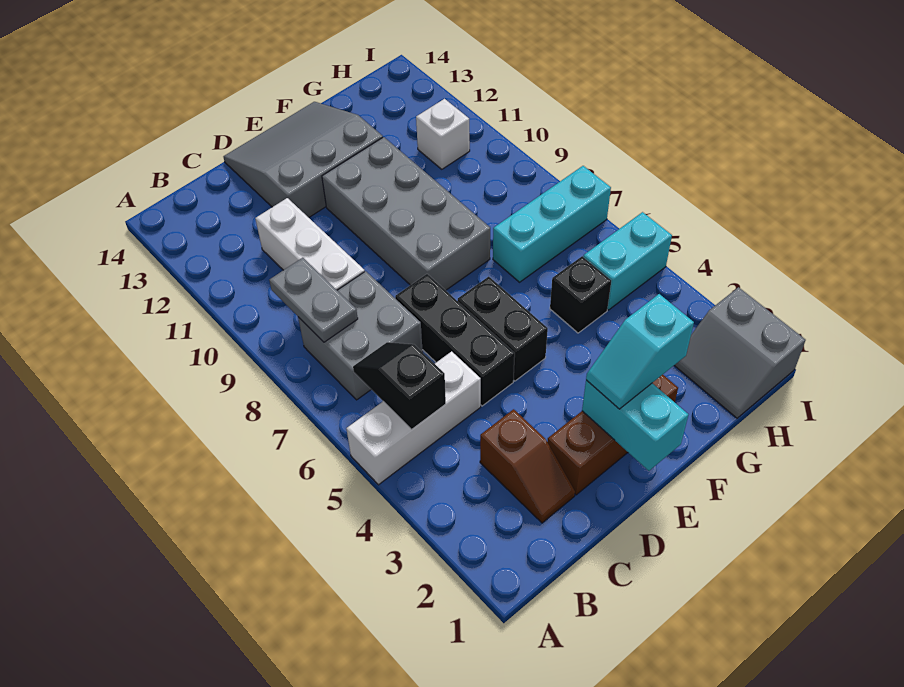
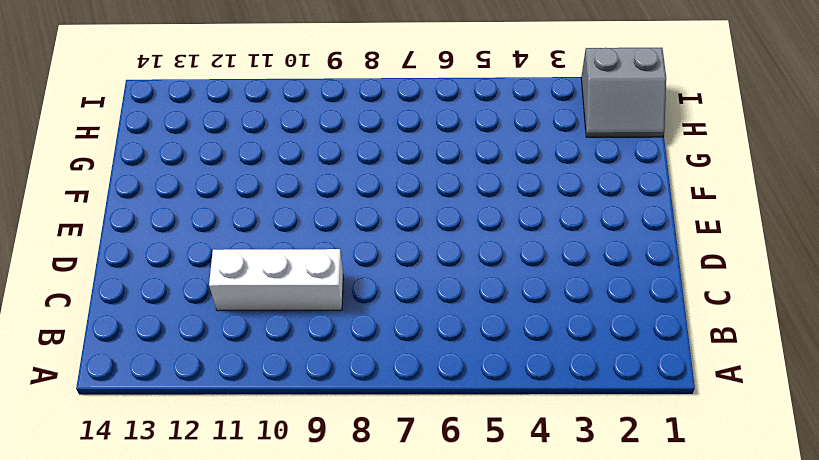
none -> white brick A5:C5 level 1
none -> grey brick B7:C8 level 1
none -> brown slope C2:C3 level 1 top 3

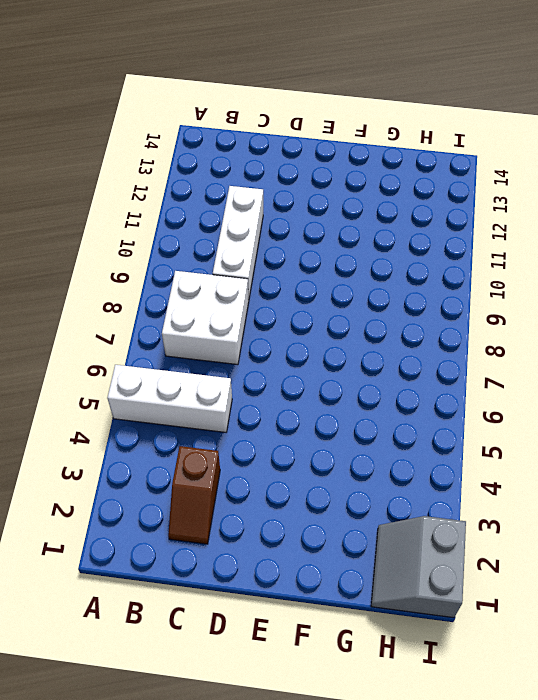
white brick B7:C8 level 1 -> grey brick B7:C8 level 1
none -> brown brick D2:F2 level 1
none -> black brick D5:D7 level 1
none -> grey slope D12:F14 level 1 top 12

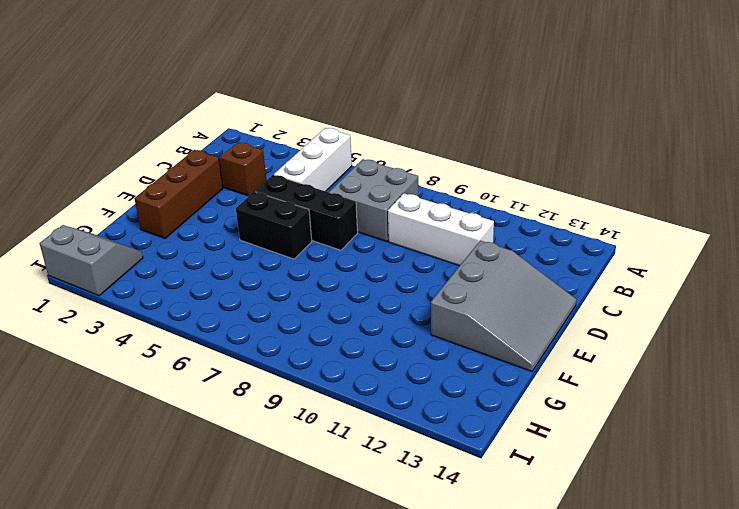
none -> grey brick E8:F11 level 1
none -> black brick G5 level 1
none -> cyan brick G7:I7 level 1

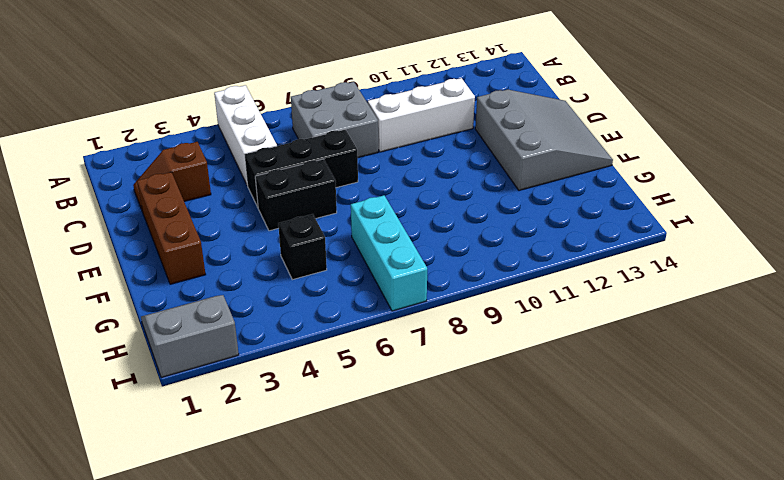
none -> grey brick E8:F11 level 1
none -> cyan brick H5:I5 level 1
none -> white brick H11 level 1

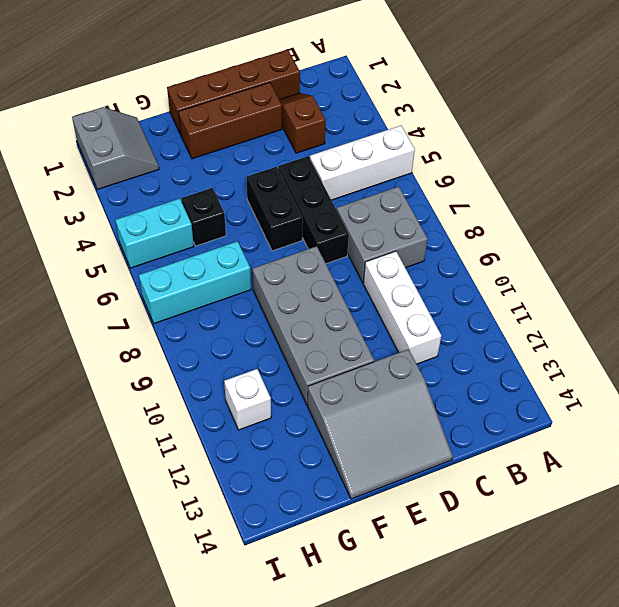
brown brick C1:F1 level 1 -> none
none -> black slope B5:B6 level 2 top 5
none -> grey plate B8:B9 level 2
none -> cyan brick E1:E2 level 2

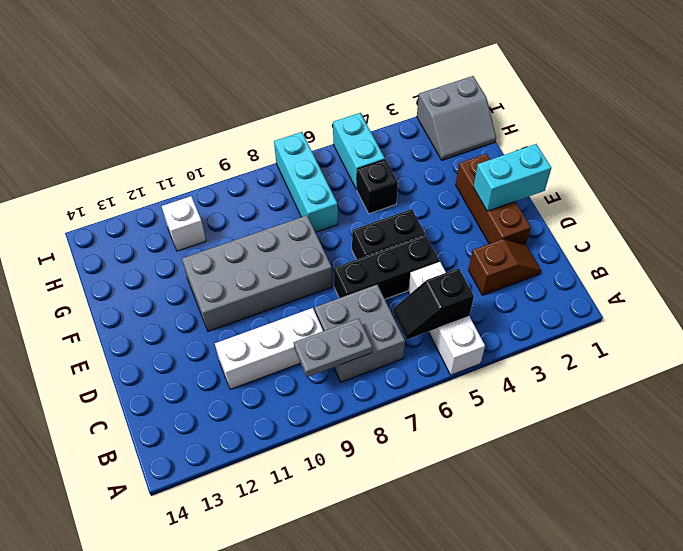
none -> grey slope D12:F14 level 1 top 12
none -> cyan slope E2:F2 level 3 top F

